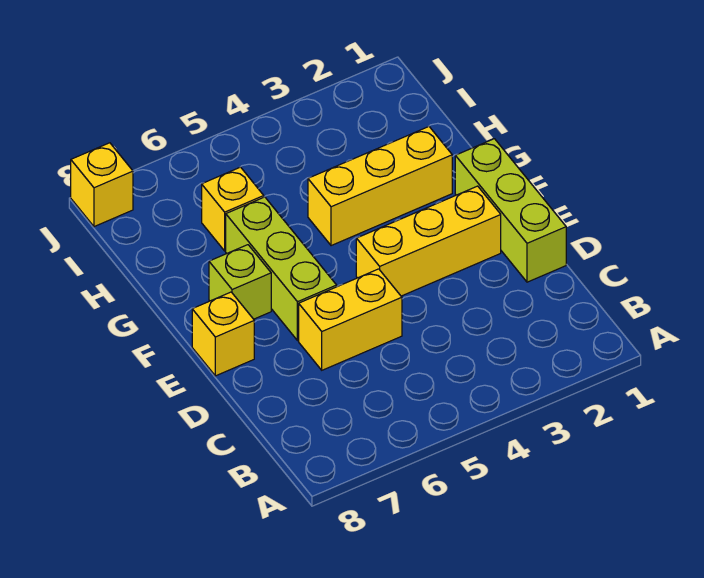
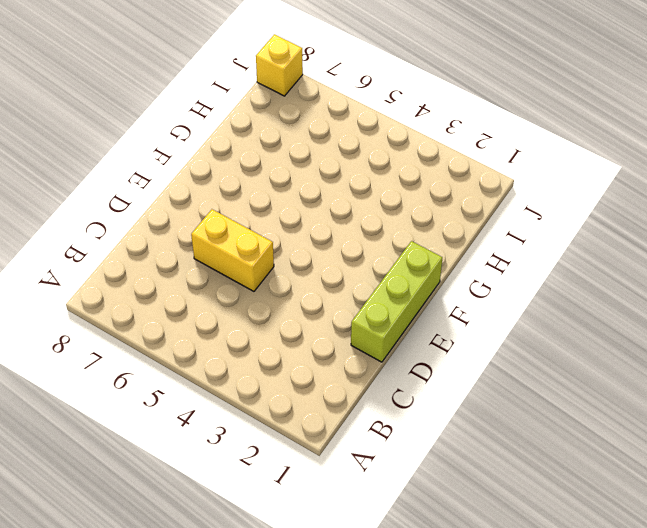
none -> yellow brick E2:E4 level 1
none -> lime brick E6:G6 level 1

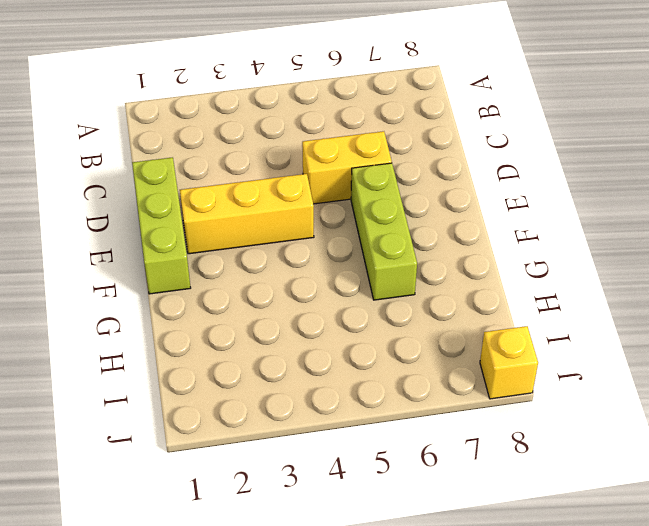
none -> yellow brick E8 level 1
none -> lime brick F7 level 1

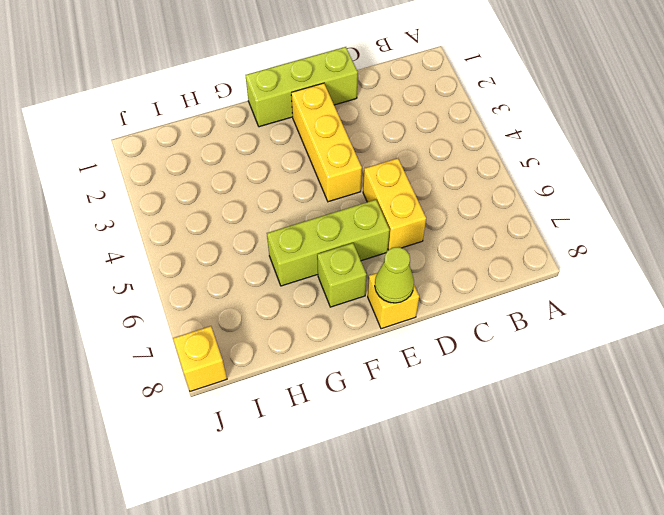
lime cone E8 level 2 -> none
none -> yellow brick G2:G4 level 1
none -> yellow brick H6 level 1

